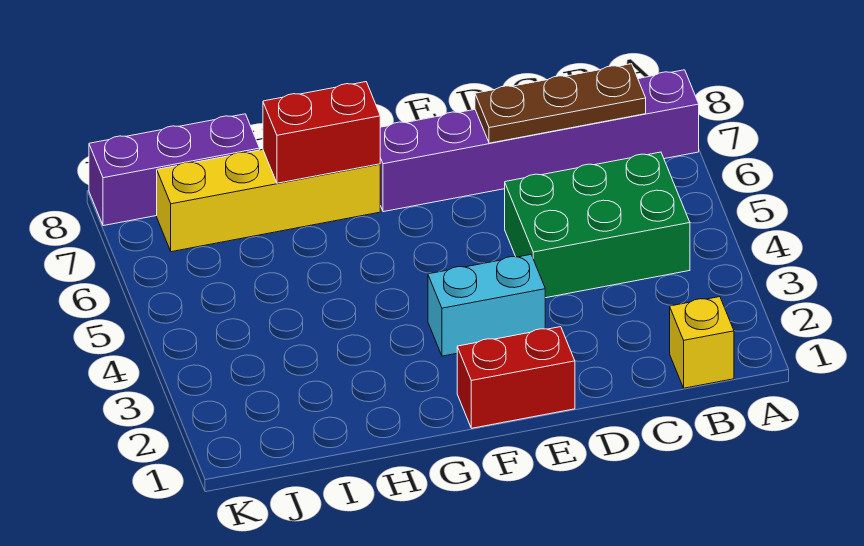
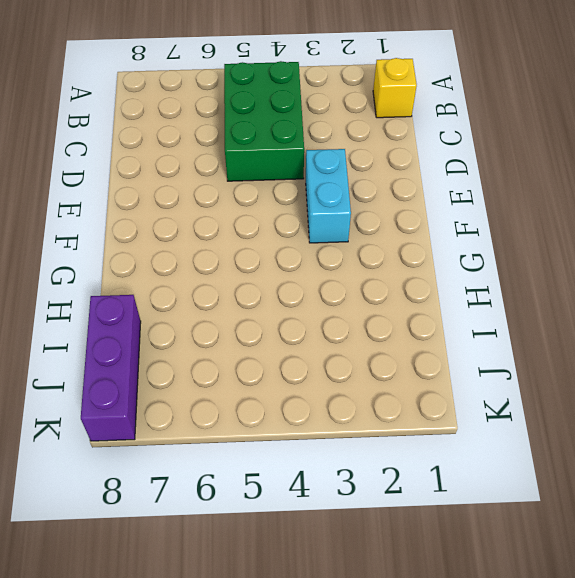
none -> purple brick A7:F7 level 1
none -> red brick E1:F1 level 1

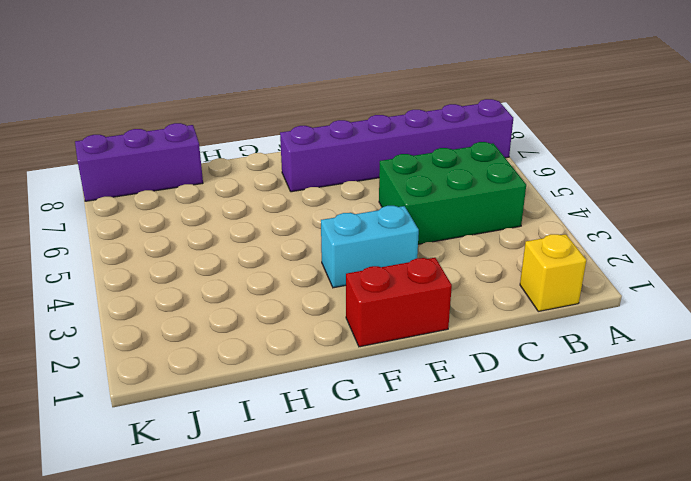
none -> yellow brick G7:J7 level 1
none -> brown plate B7:D7 level 2

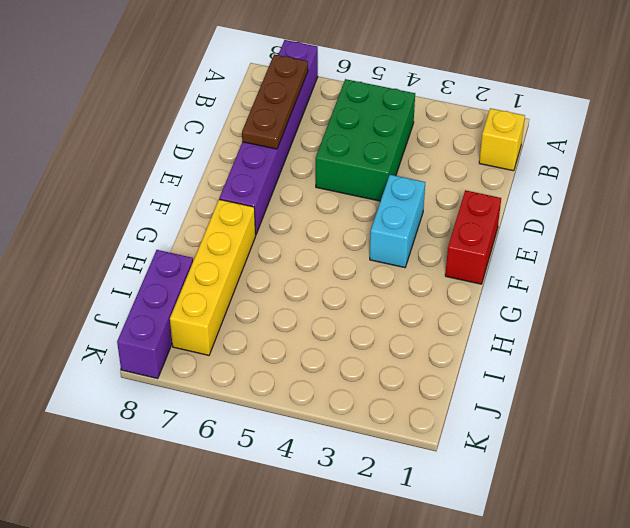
none -> red brick G7:H7 level 2

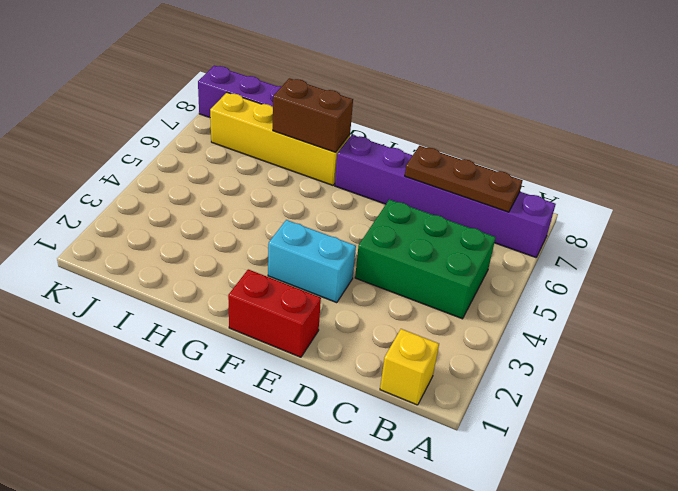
brown brick G7:H7 level 2 -> red brick G7:H7 level 2

